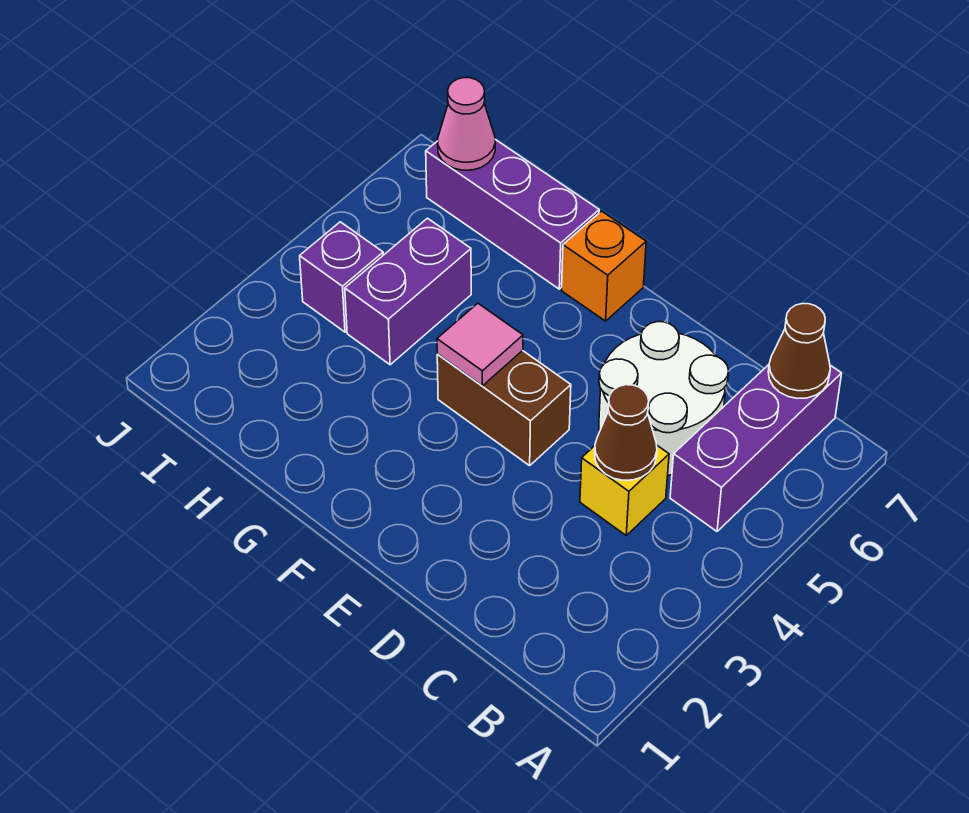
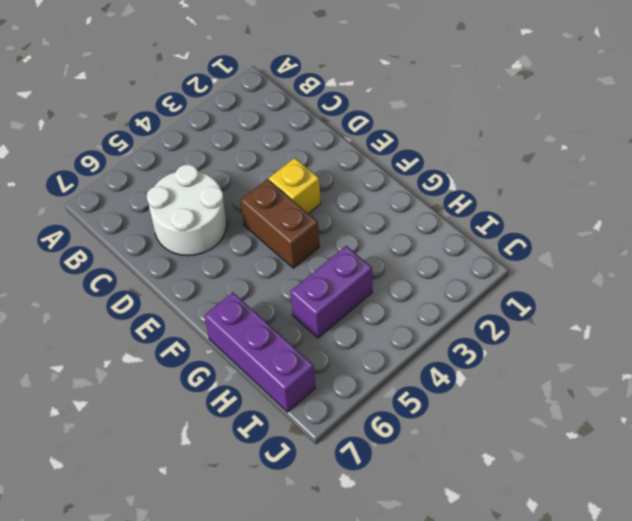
yellow brick E3 level 1 -> yellow brick C4 level 1
none -> purple brick B5:B7 level 1
none -> orange brick F7 level 1
none -> purple brick I4 level 1

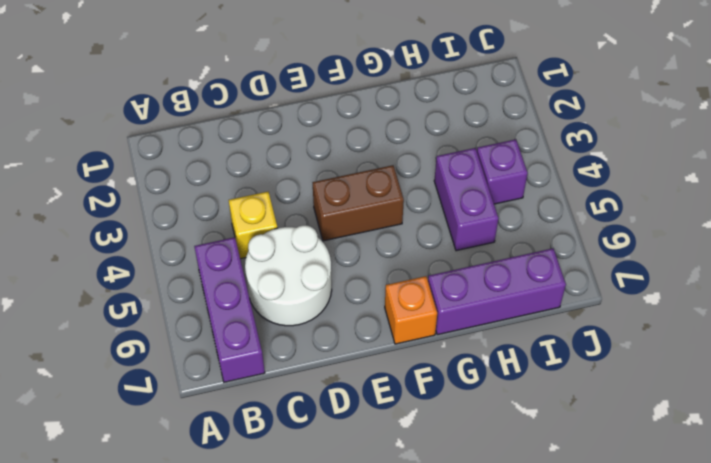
none -> brown cone B7 level 2
none -> brown cone C4 level 2
none -> pink tile F4 level 2

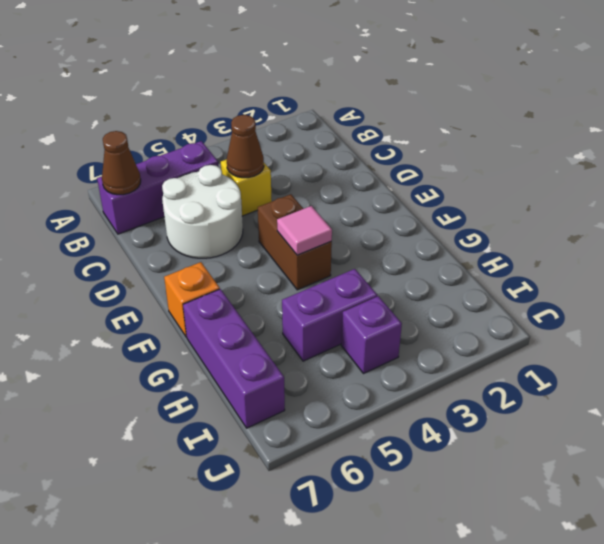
none -> pink cone I7 level 2

